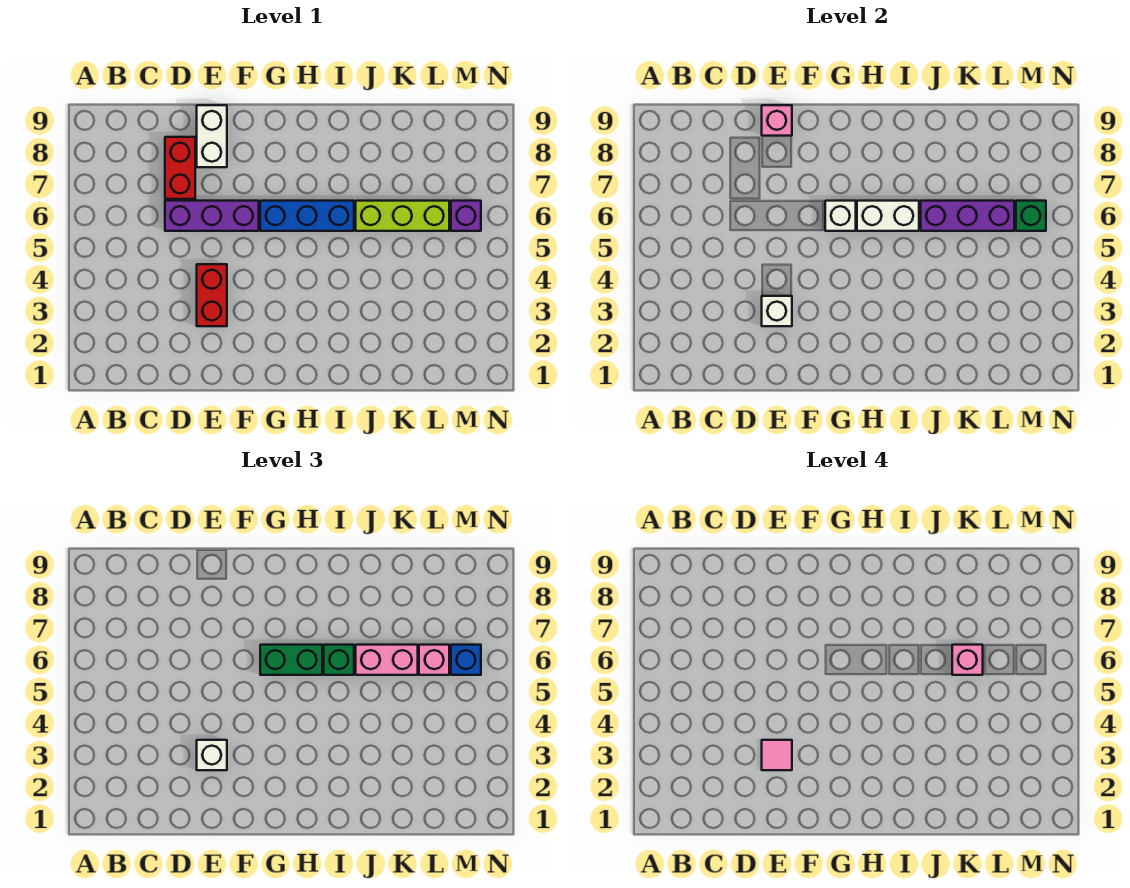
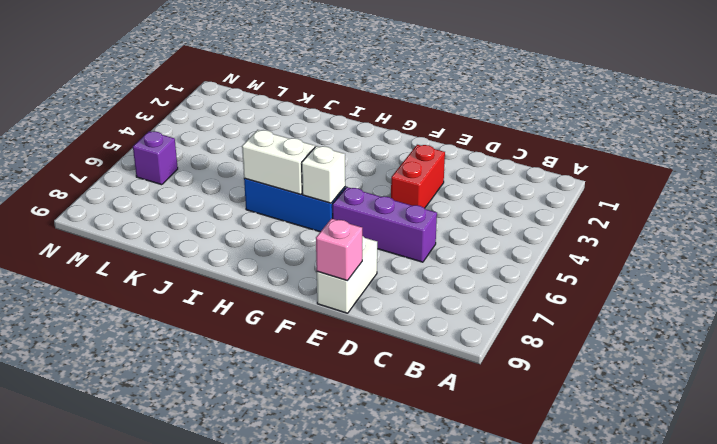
none -> red brick D7:D8 level 1
none -> lime brick J6:L6 level 1
none -> white brick E3 level 2

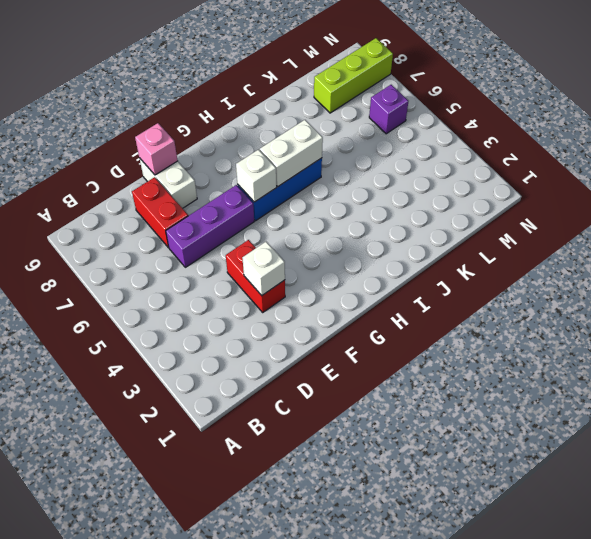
lime brick L8:N8 level 1 -> lime brick J6:L6 level 1
none -> purple brick J6:L6 level 2
none -> green brick M6 level 2
none -> white brick E3 level 3

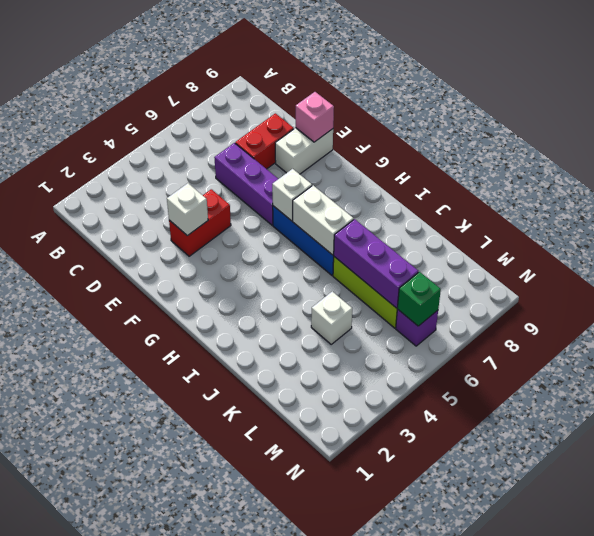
white brick K4 level 1 -> white brick E3 level 3
none -> green brick G6:H6 level 3
none -> green brick I6 level 3
none -> pink brick J6:K6 level 3

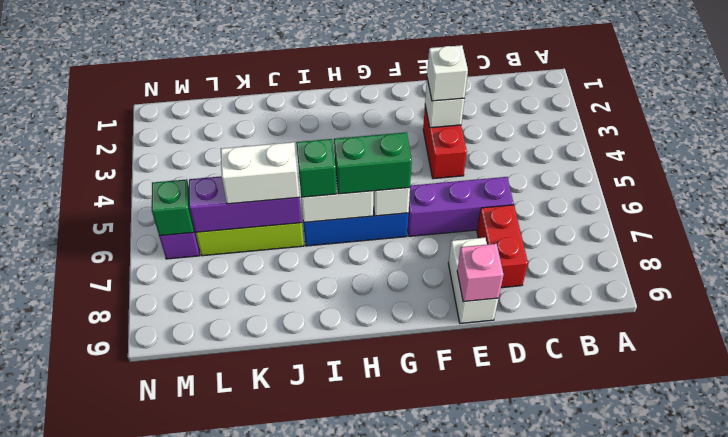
white brick J6:K6 level 3 -> pink brick J6:K6 level 3
none -> pink brick L6 level 3
none -> blue brick M6 level 3
none -> pink tile E3 level 4

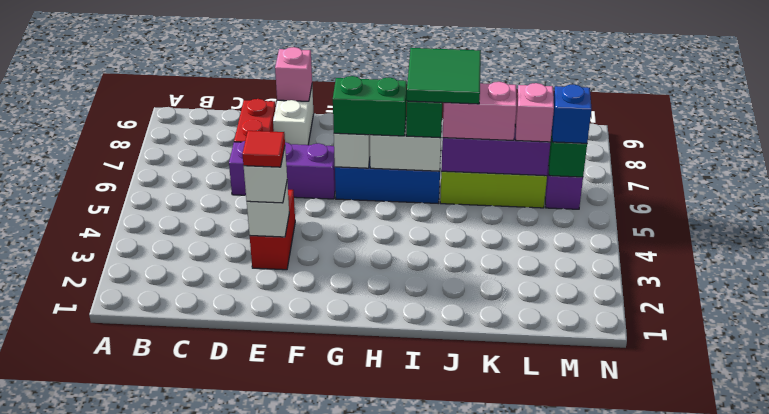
red tile E3 level 4 -> pink tile E3 level 4
green tile I6:J7 level 4 -> none
none -> pink brick K6 level 4

